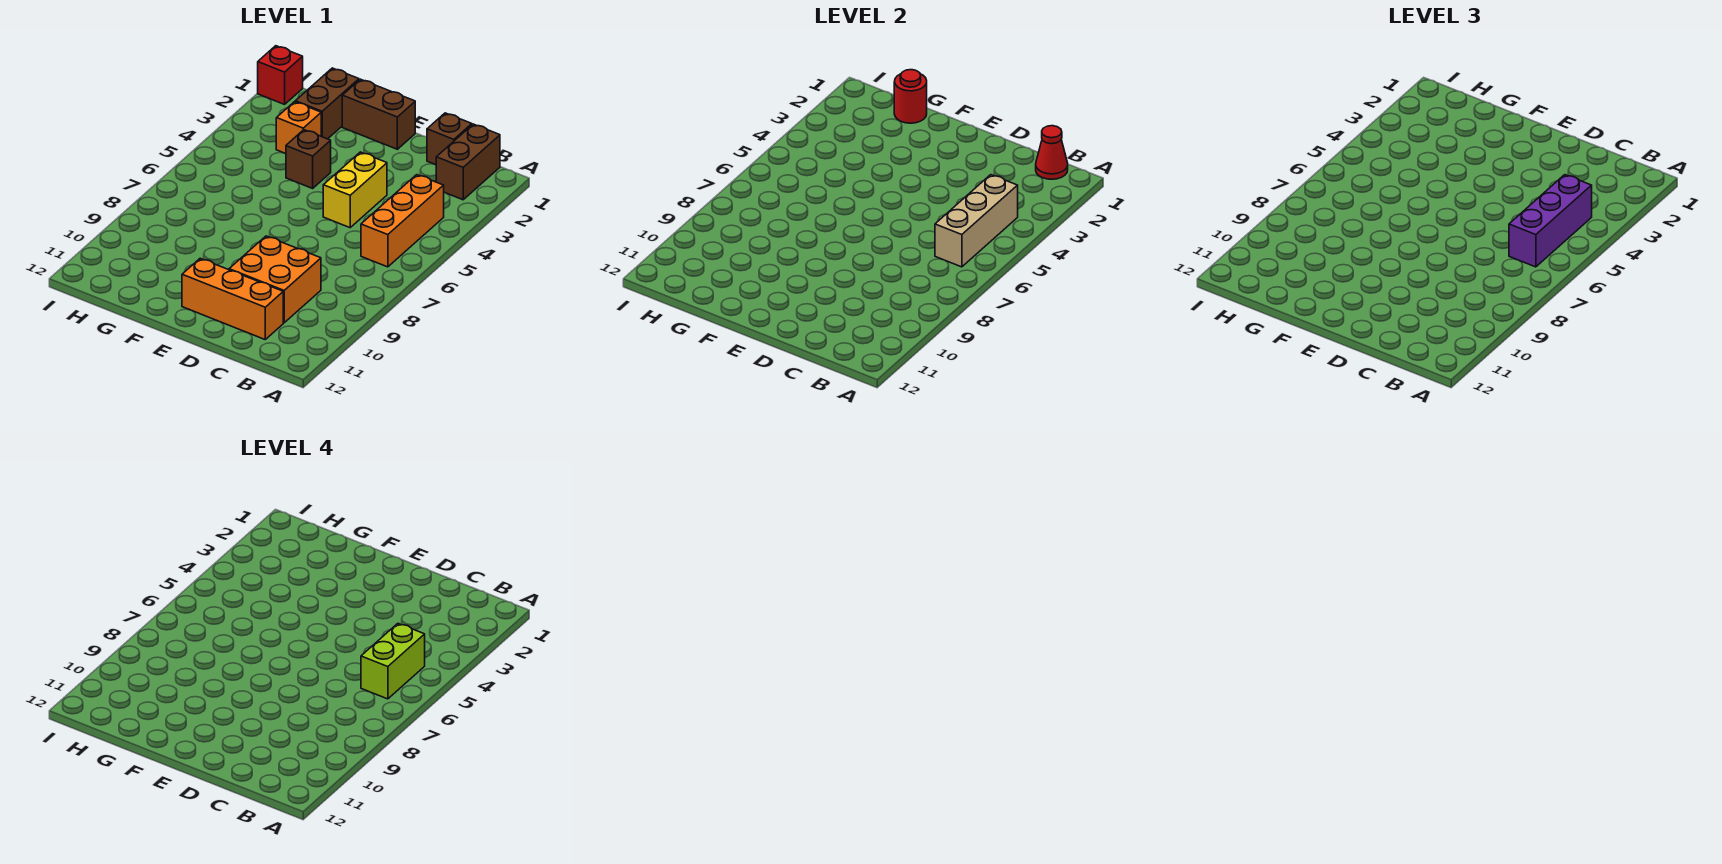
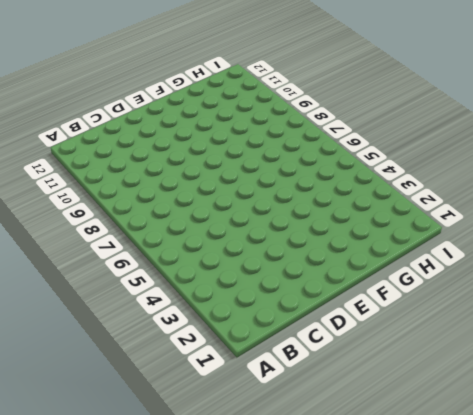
none -> brown brick B1:B2 level 1
none -> orange brick B4:B6 level 1
none -> brown brick C1 level 1

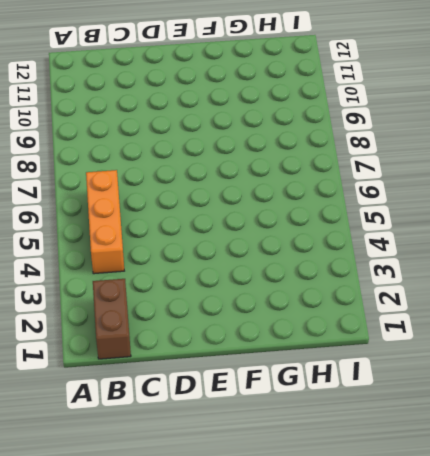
none -> brown brick C1 level 1
none -> orange brick C9:D10 level 1
none -> orange brick C11:E11 level 1

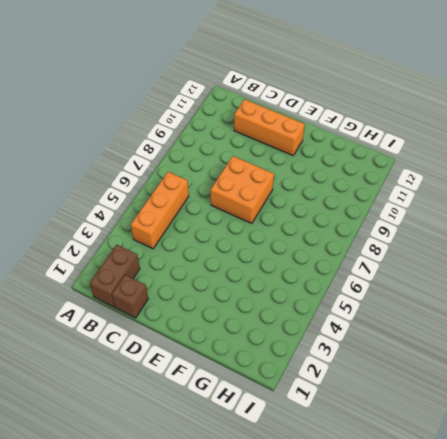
orange brick D7:E8 level 1 -> orange brick C9:D10 level 1
none -> yellow brick D4:D5 level 1
none -> brown brick E1:F1 level 1
none -> brown brick F4 level 1

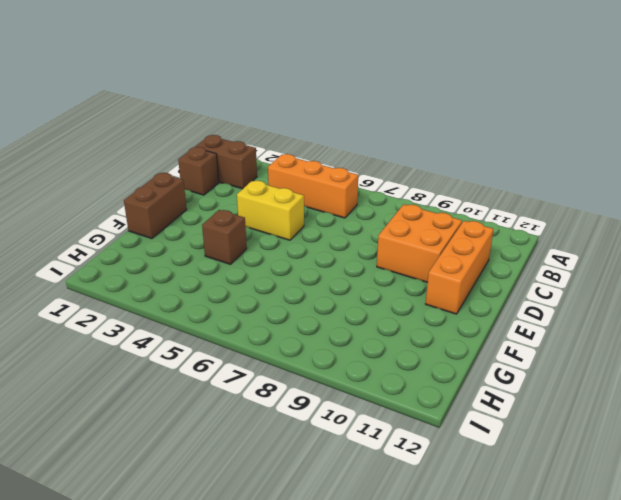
none -> brown brick G1:G2 level 1
none -> orange brick G3 level 1
none -> red brick I1 level 1

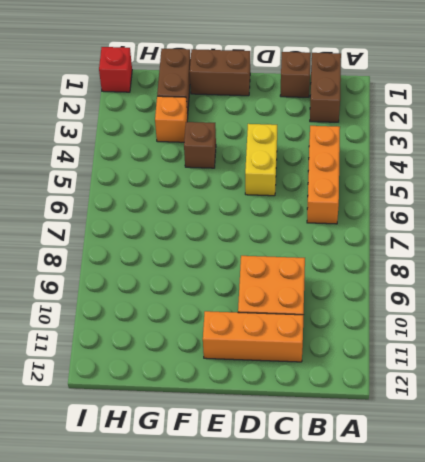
none -> red cone B1 level 2
none -> tan brick B4:B6 level 2
none -> red round brick G1 level 2

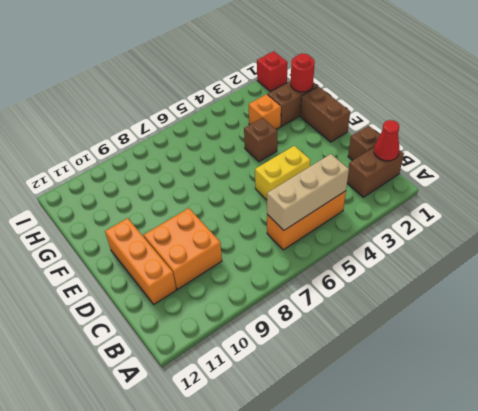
none -> purple brick B4:B6 level 3
none -> lime brick B5:B6 level 4

